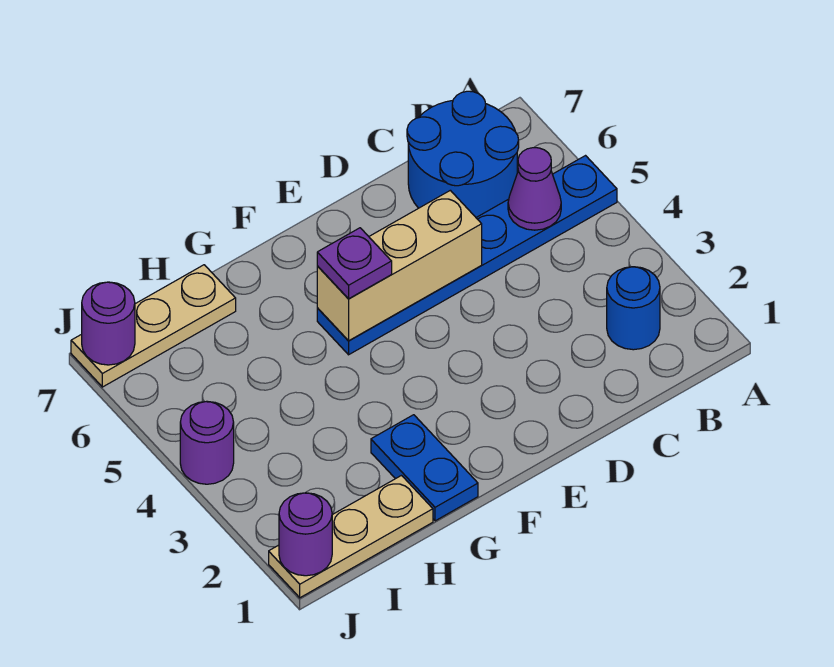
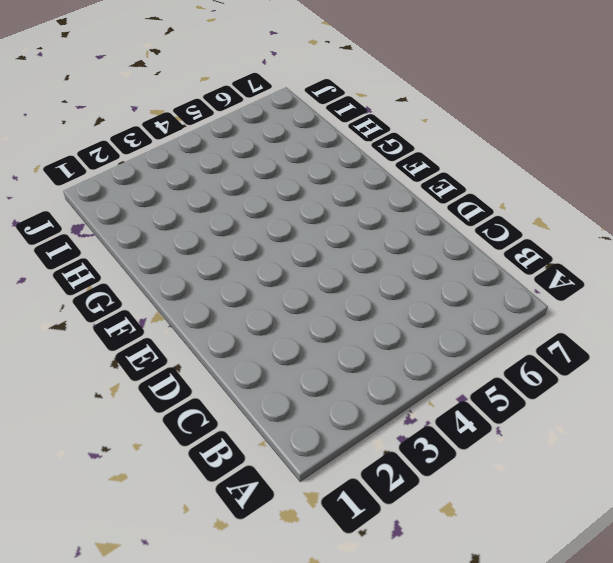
none -> blue plate A5:F5 level 1
none -> blue round brick B2 level 1
none -> blue round brick B6:C7 level 1

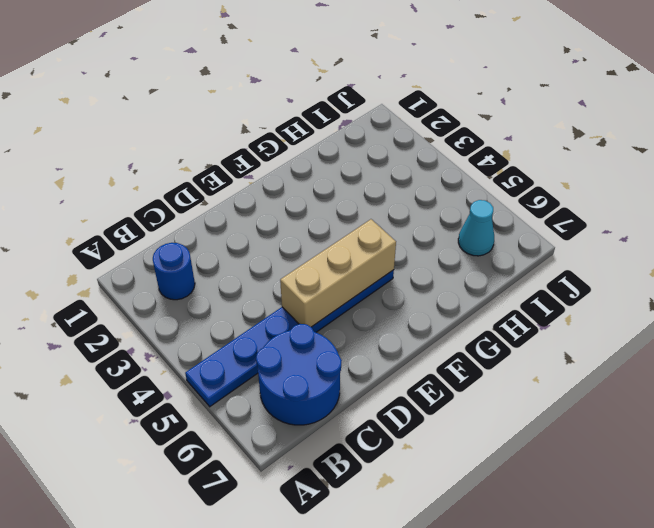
cyan cone I6 level 1 -> none
none -> blue plate G1:G2 level 1
none -> tan plate H1:J1 level 1
none -> tan plate H7:J7 level 1

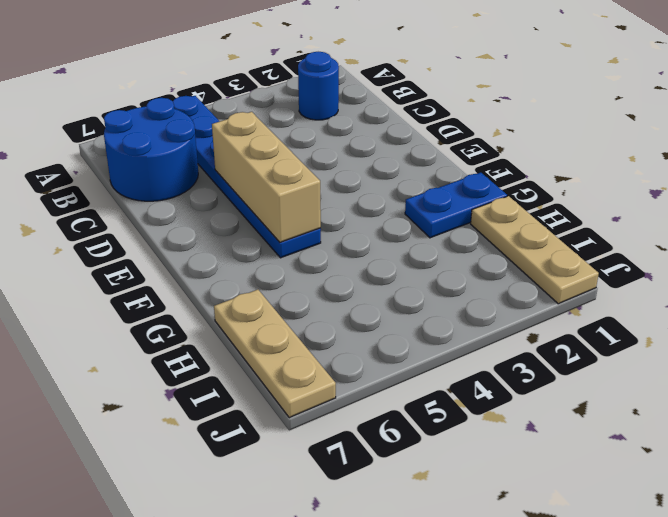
none -> purple round brick J4 level 1
none -> purple cone B5 level 2
none -> purple round brick J1 level 2

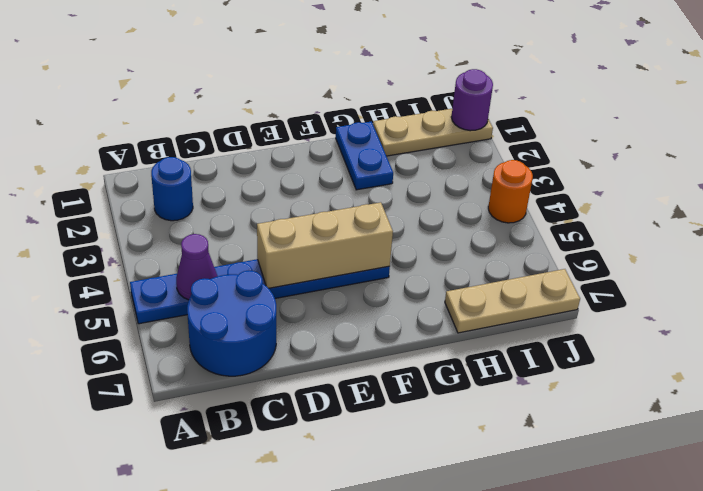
orange round brick J4 level 1 -> purple round brick J4 level 1
none -> purple round brick J7 level 2
none -> purple plate F5 level 3

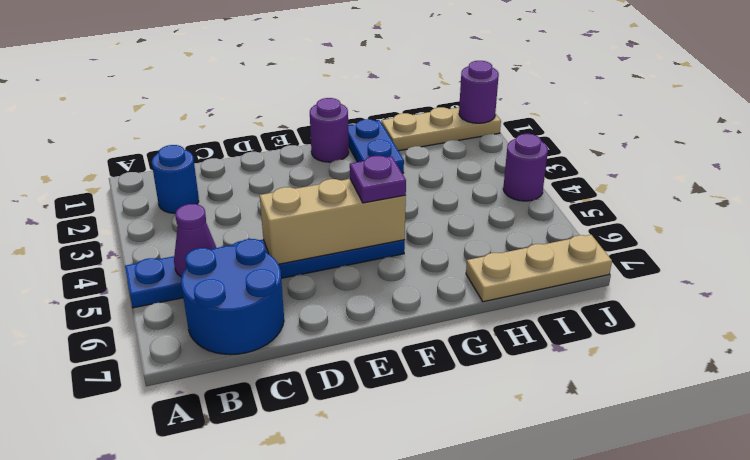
purple round brick F1 level 1 -> purple round brick J7 level 2

